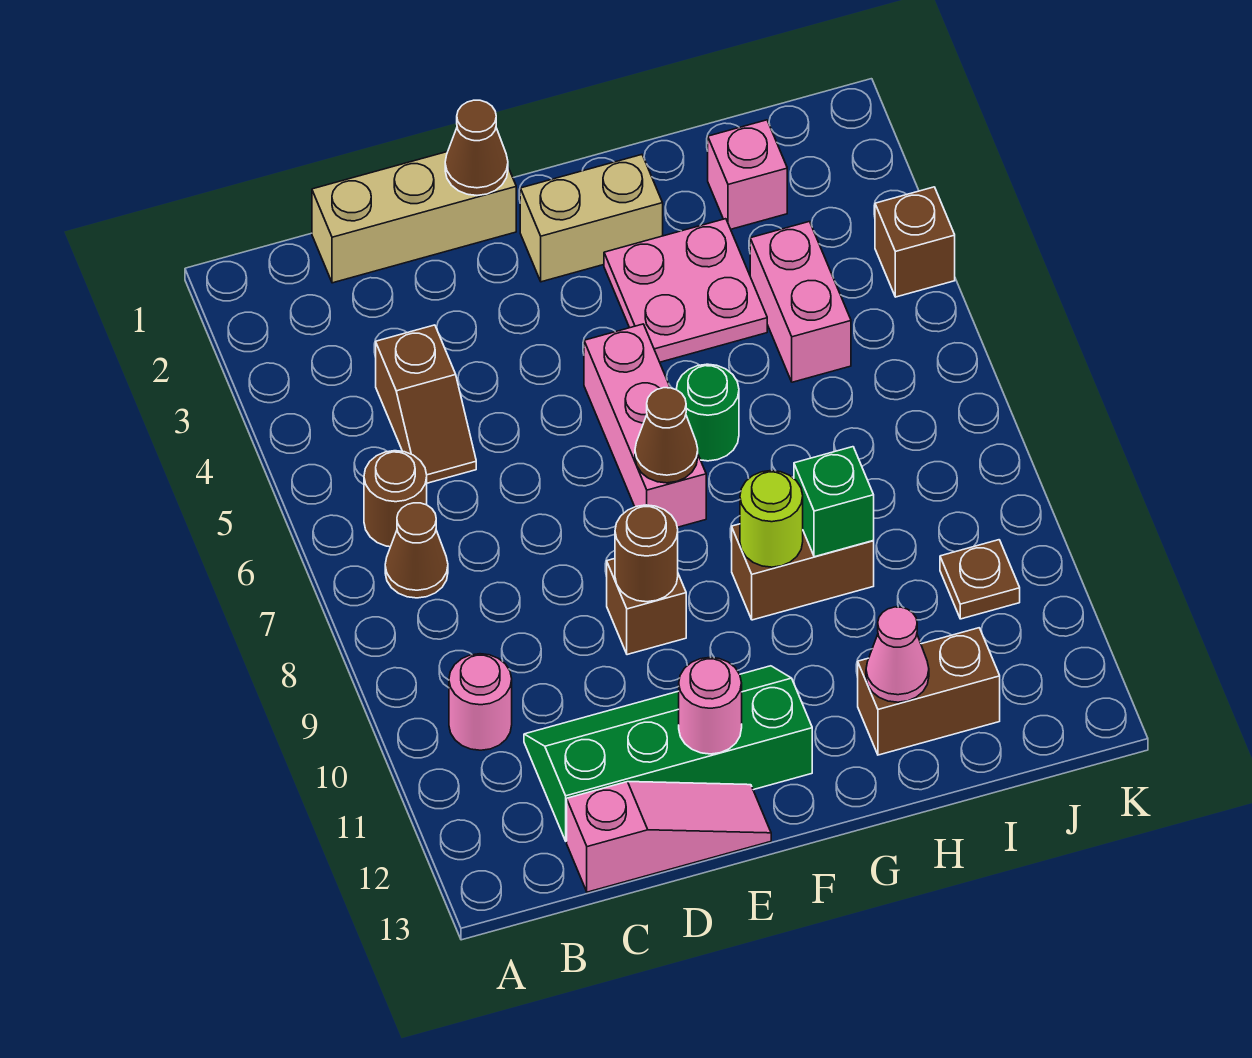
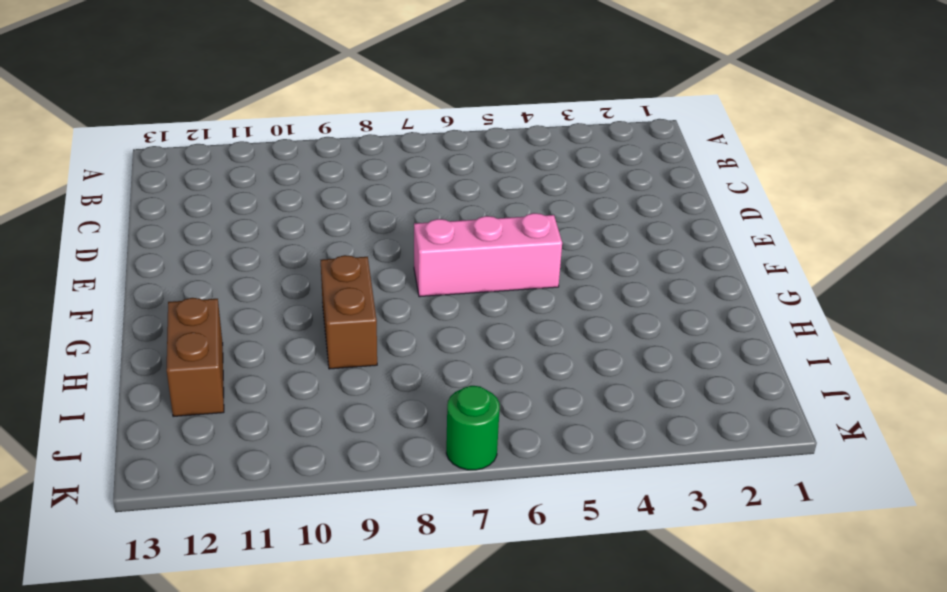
green round brick K7 level 1 -> green round brick G6 level 1
none -> brown round brick B6 level 1
none -> brown cone B7 level 1
none -> pink round brick B10 level 1

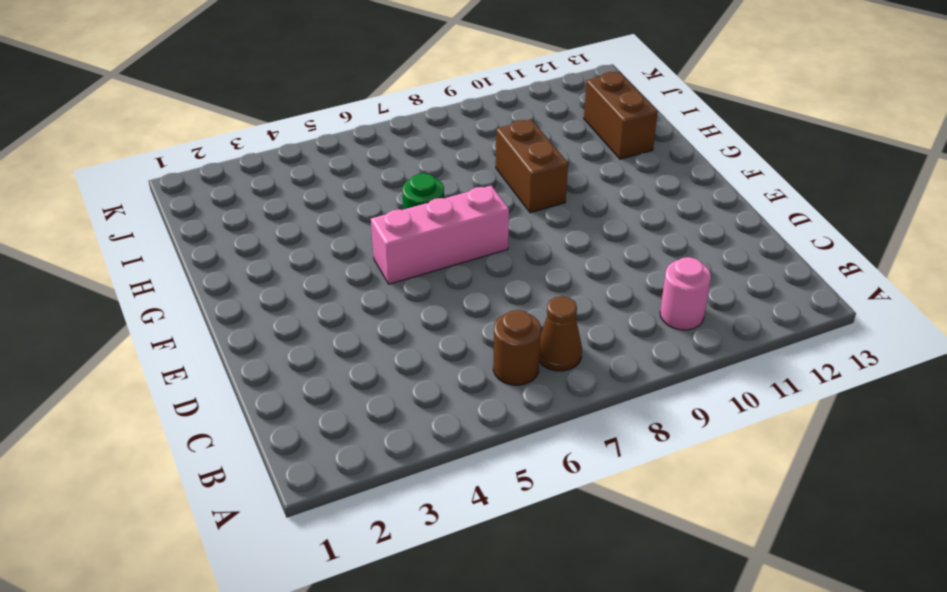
none -> tan brick C1:E1 level 1
none -> brown slope C4:C5 level 1 top 4
none -> green slope C11:F12 level 1 top 12

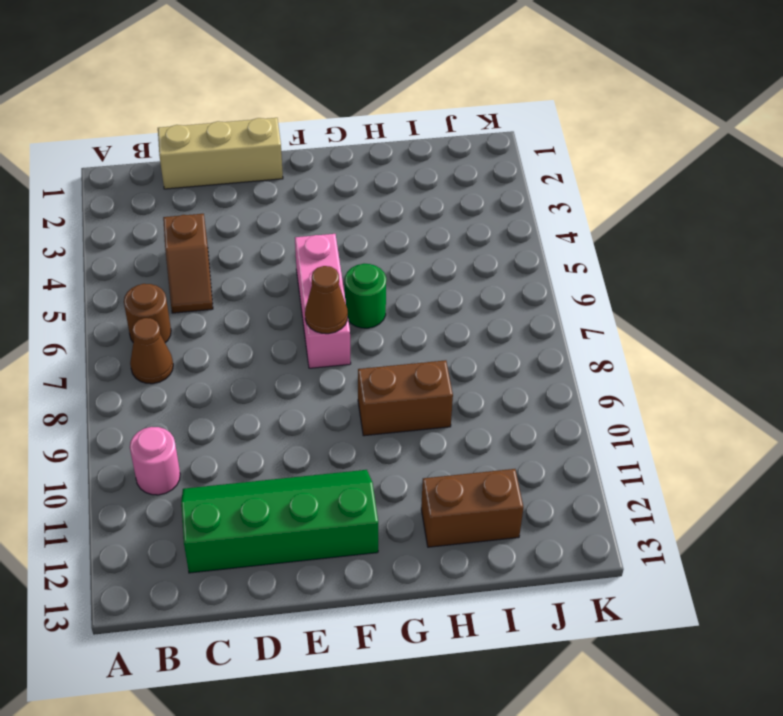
none -> pink slope C13:E13 level 1 top C
none -> brown brick E9 level 1
none -> tan brick F2:G2 level 1

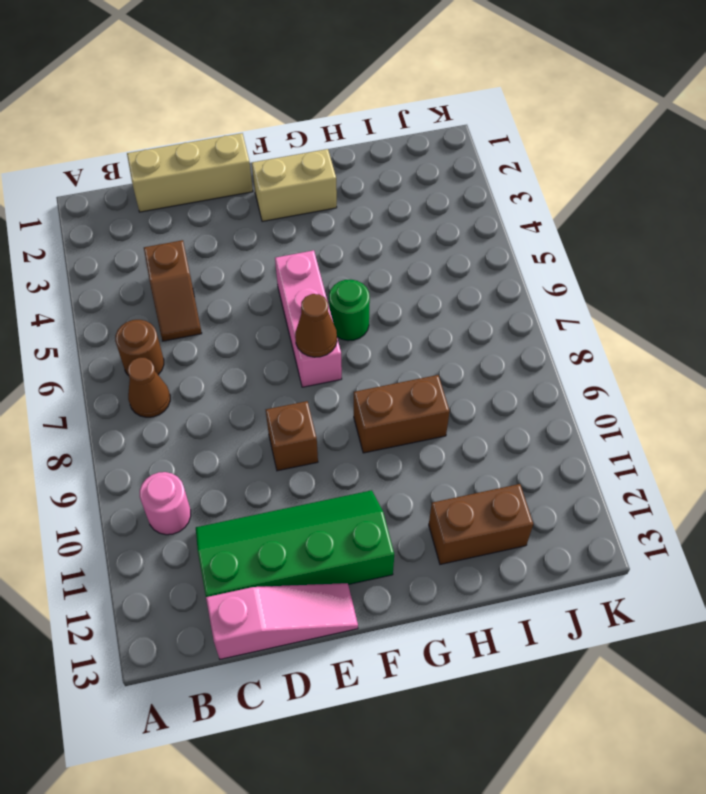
none -> pink plate G3:H4 level 1
none -> pink brick I2 level 1
none -> pink brick I4:I5 level 1

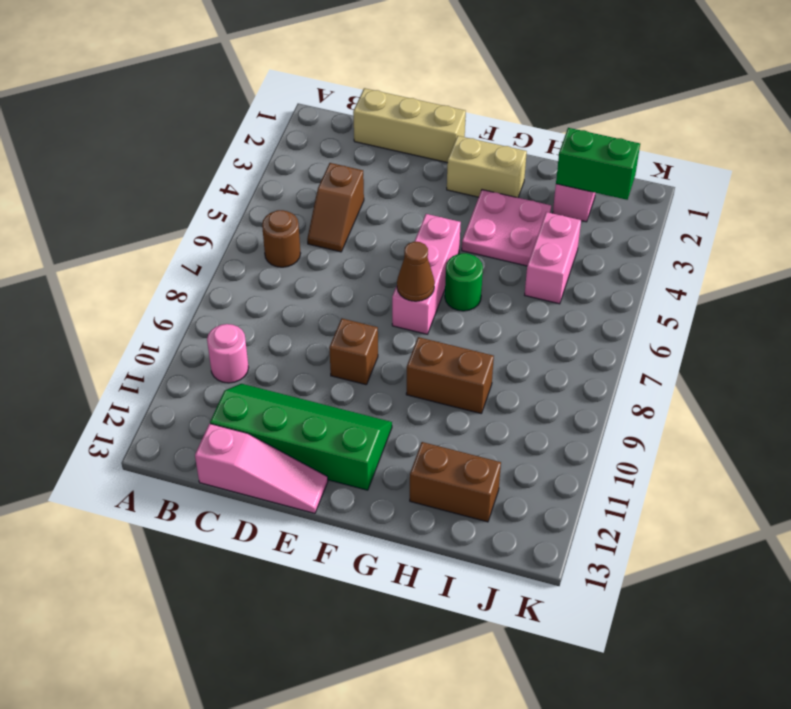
green brick I2:J2 level 2 -> none
none -> brown cone B7 level 1
none -> brown plate J10 level 1
none -> brown brick K4 level 1

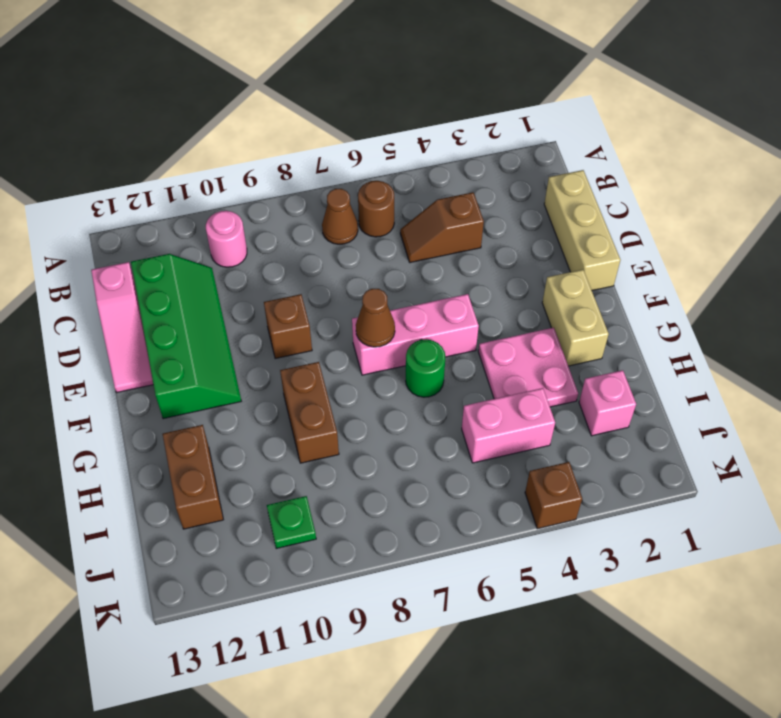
green plate J10 level 1 -> brown plate J10 level 1
none -> brown cone E1 level 2
none -> brown round brick E9 level 2
none -> pink round brick E12 level 2

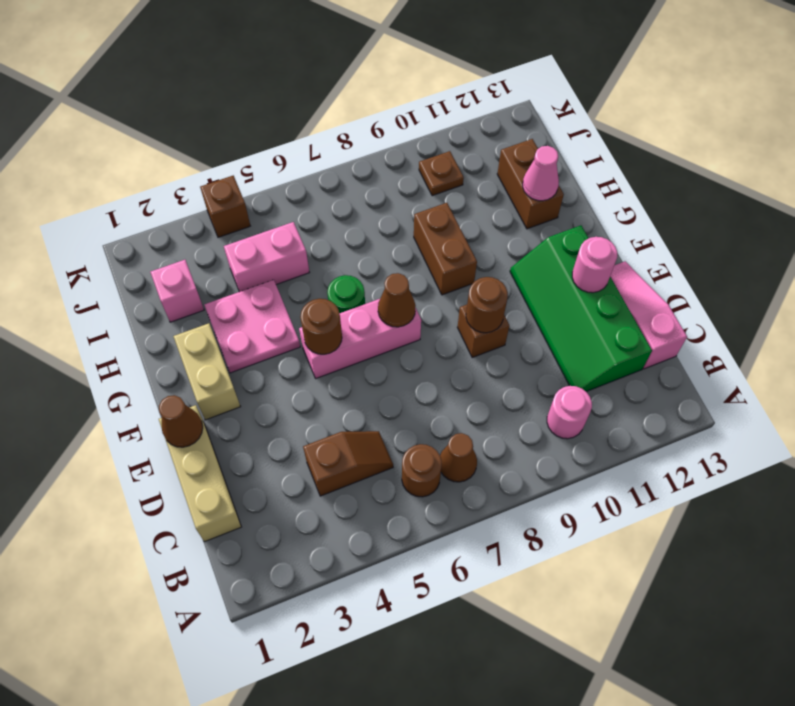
brown round brick F5 level 2 -> none
none -> lime round brick G9 level 2
none -> green brick H9 level 2

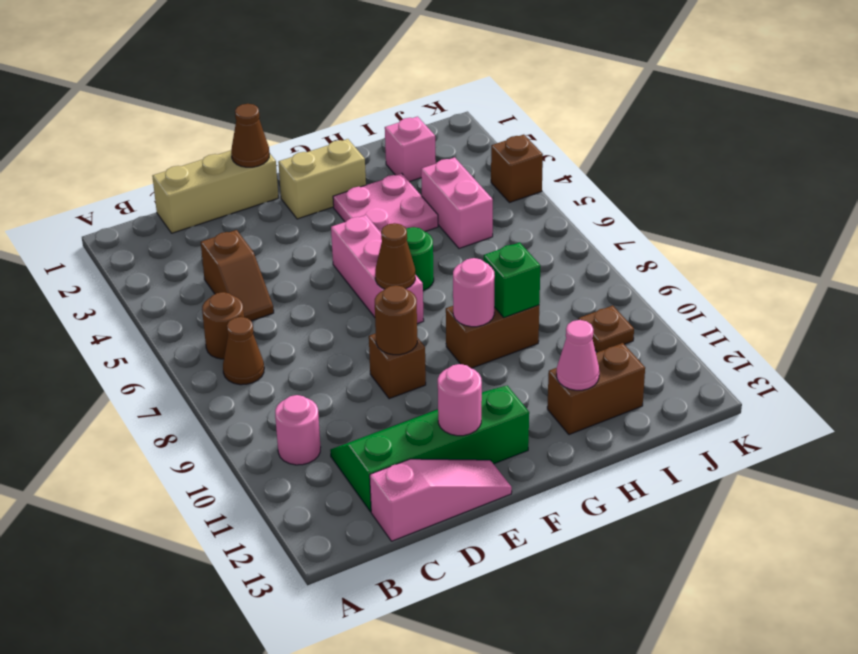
pink round brick G9 level 2 -> lime round brick G9 level 2

